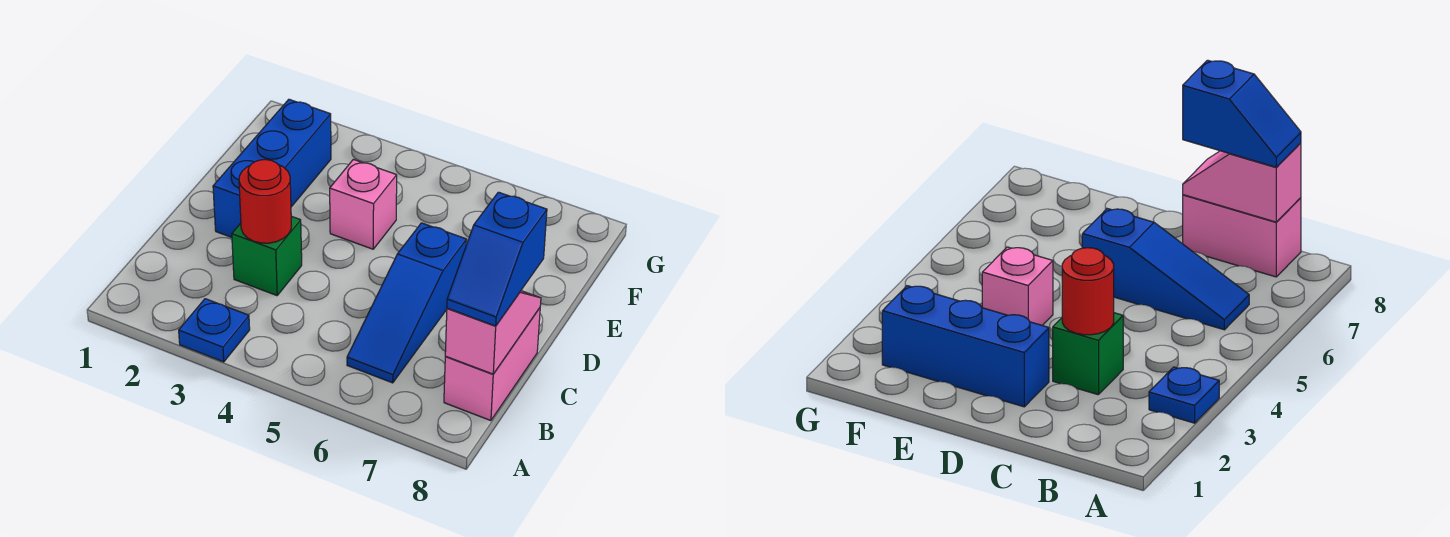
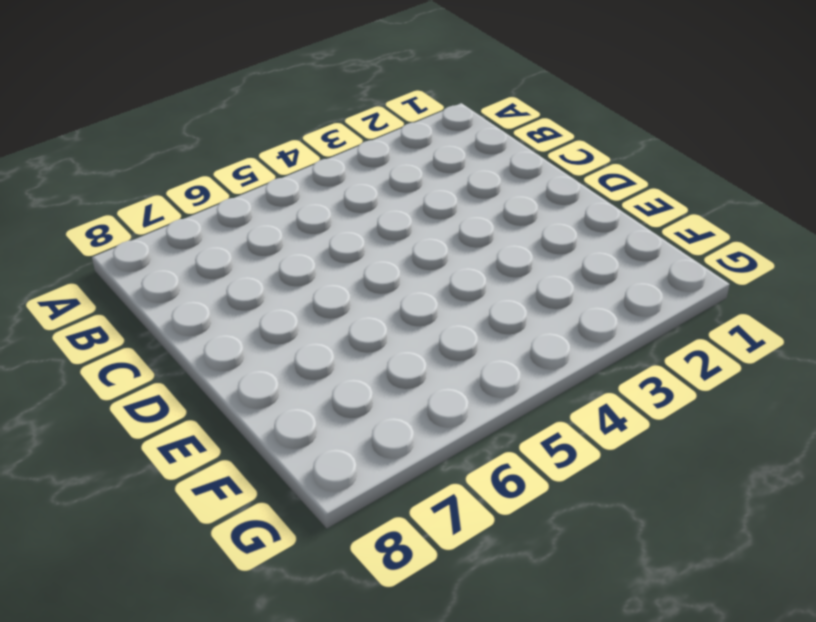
none -> blue plate A3 level 1
none -> blue slope B6:D6 level 1 top D

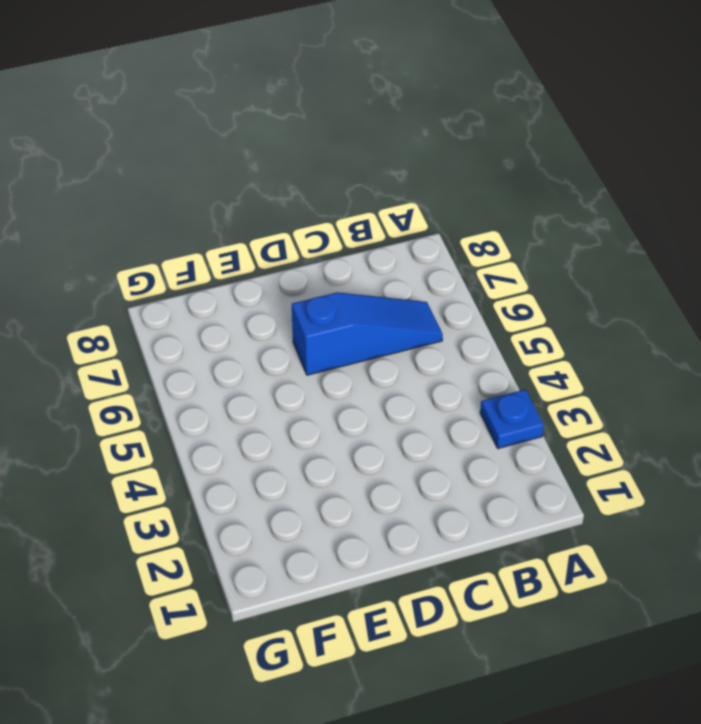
none -> pink brick B8:C8 level 1
none -> green brick C3 level 1

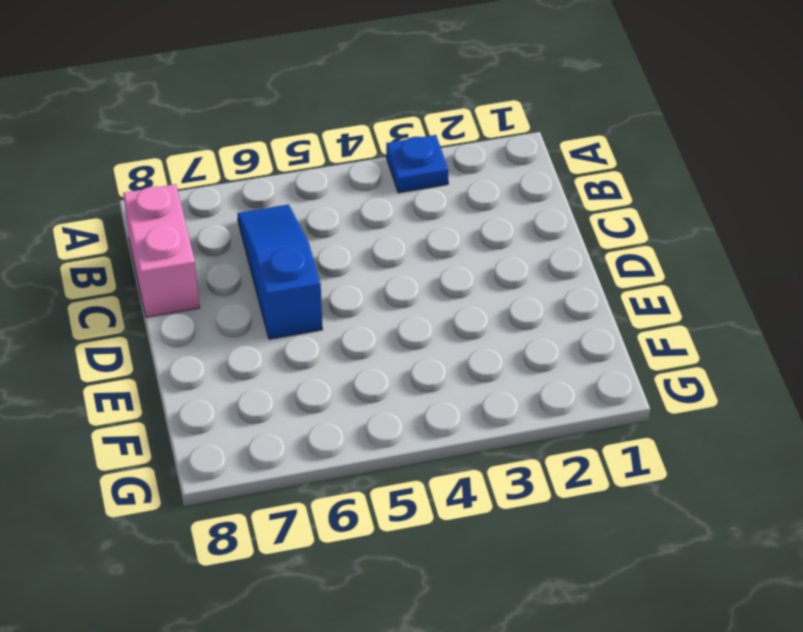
none -> green brick C3 level 1
none -> blue brick D2:F2 level 1

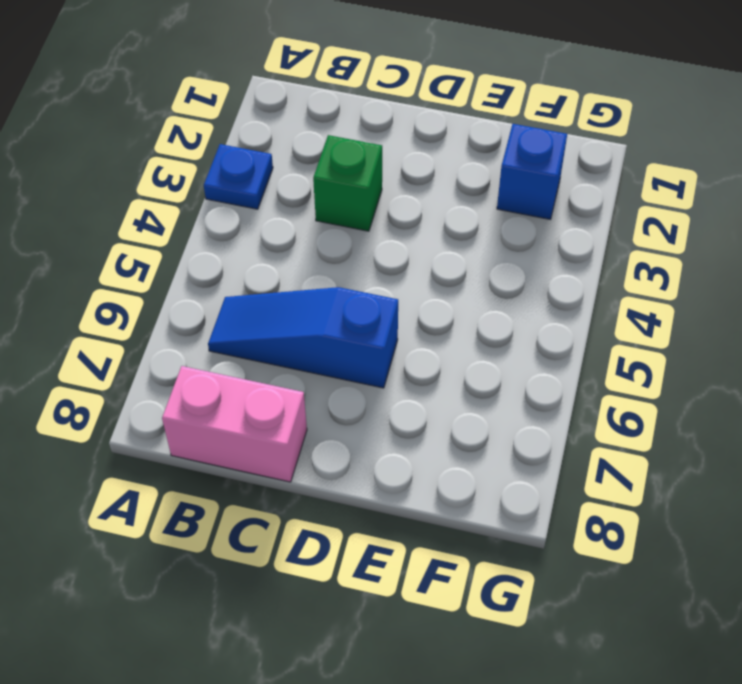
blue brick F2 level 1 -> blue brick D2:F2 level 1
none -> pink brick E4 level 1
none -> pink slope B8:C8 level 2 top B

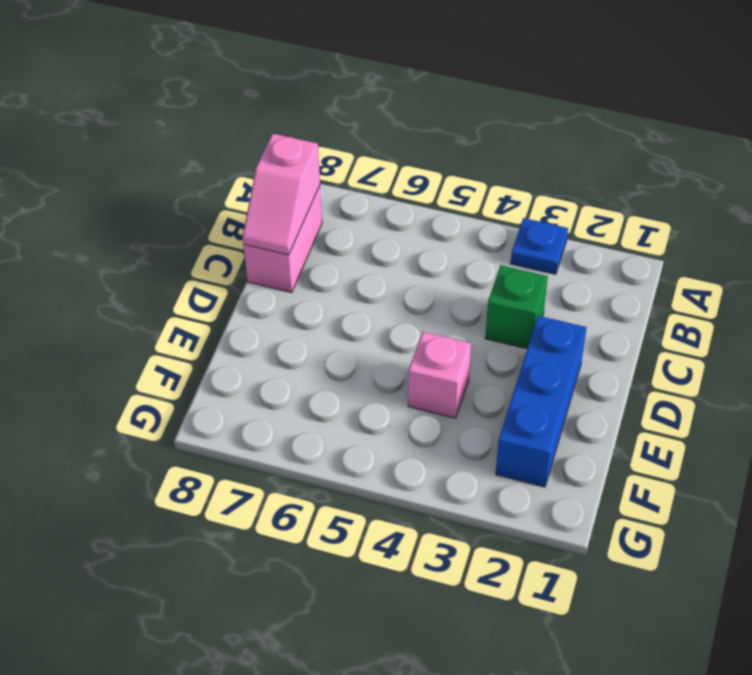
none -> blue slope B6:D6 level 1 top D
none -> red round brick C3 level 2

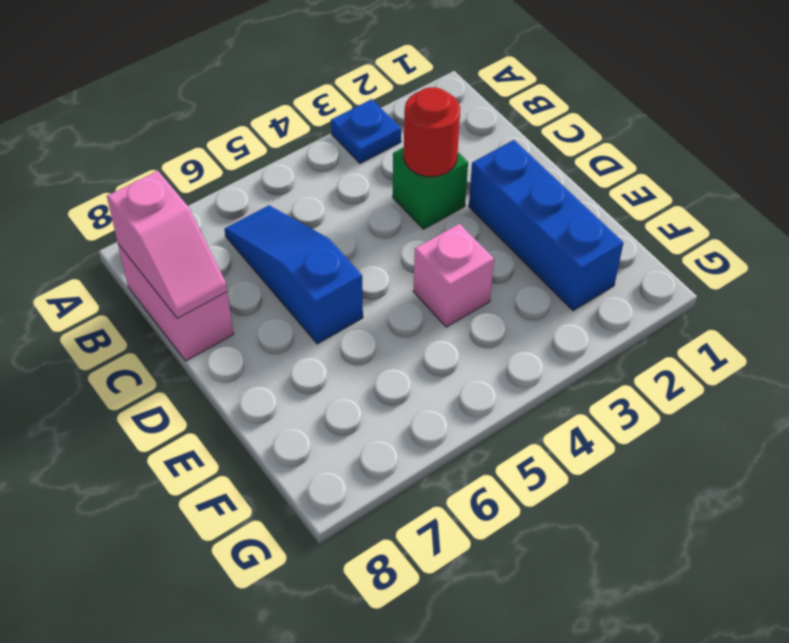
none -> blue slope B8:C8 level 3 top C

